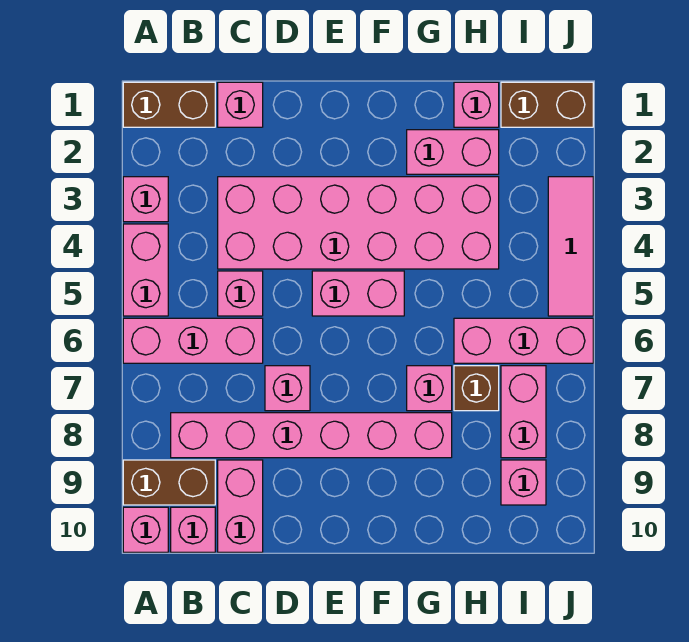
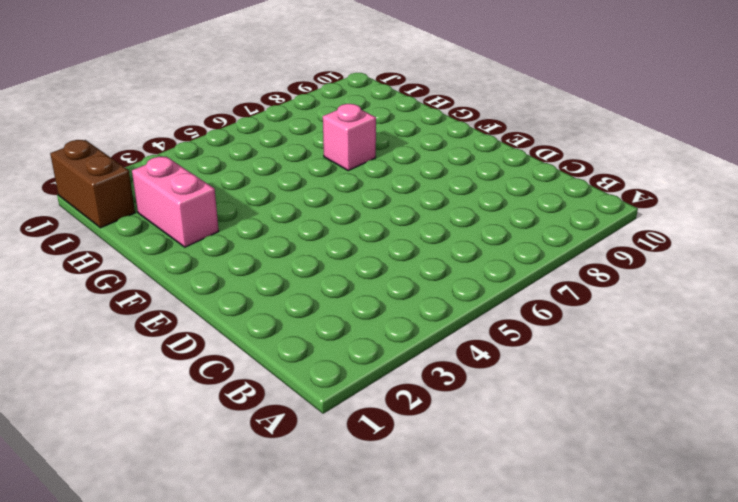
none -> brown brick A1:B1 level 1
none -> pink brick A3 level 1
none -> pink brick A4:A5 level 1

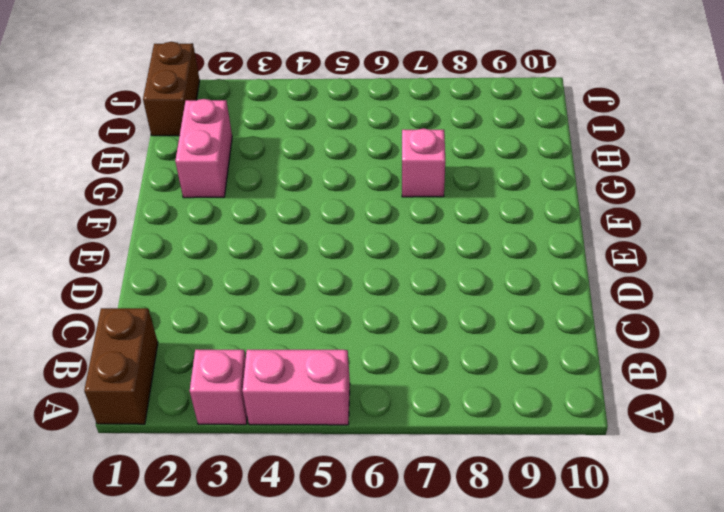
none -> pink brick A6:C6 level 1
none -> brown brick A9:B9 level 1
none -> pink brick A10 level 1

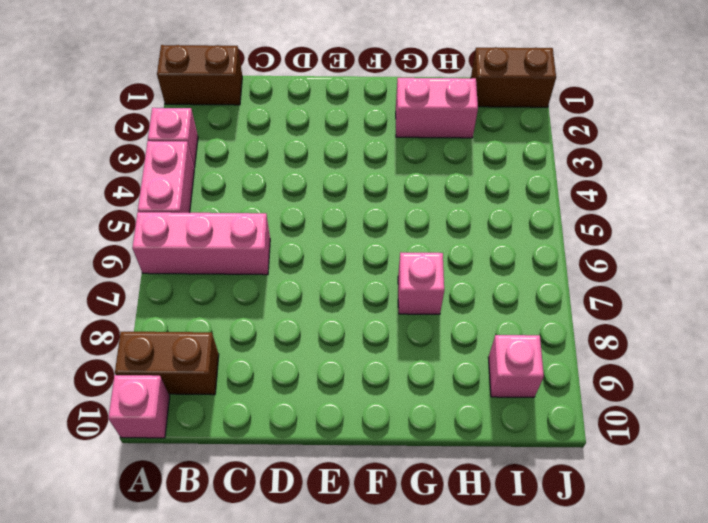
none -> pink brick B8:G8 level 1
none -> pink brick B10 level 1
none -> pink brick C1 level 1

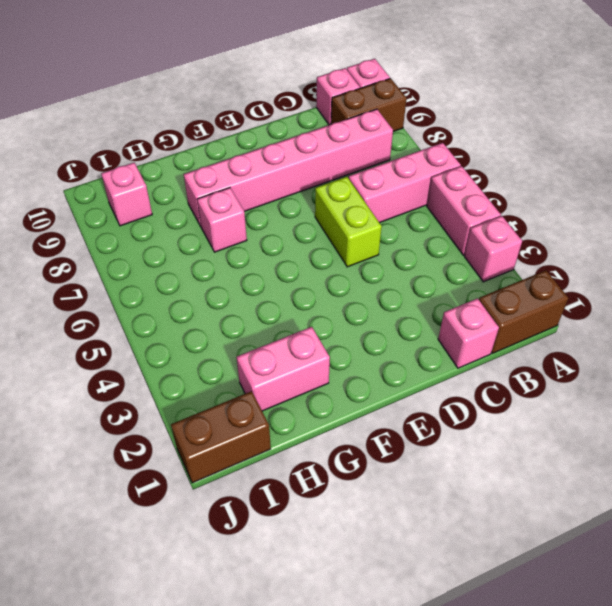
lime brick D5:D6 level 1 -> none
none -> pink brick C3:H4 level 1
none -> pink brick C5 level 1
none -> pink brick C9:C10 level 1

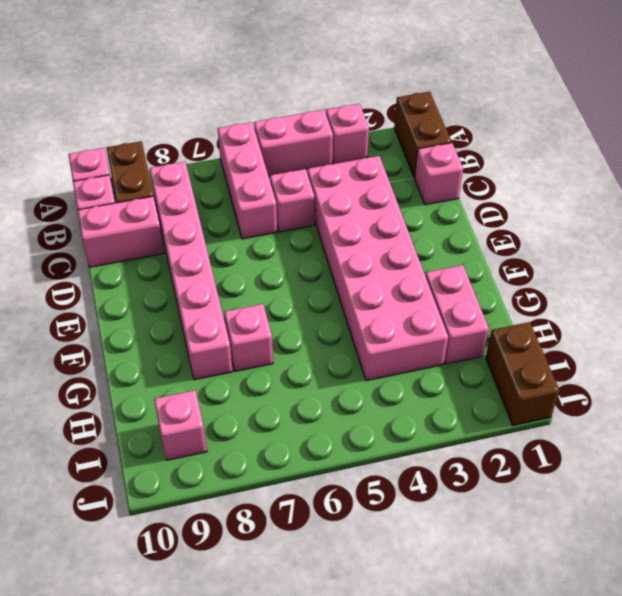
none -> pink brick D7 level 1
none -> pink brick E5:F5 level 1
none -> pink brick H1 level 1

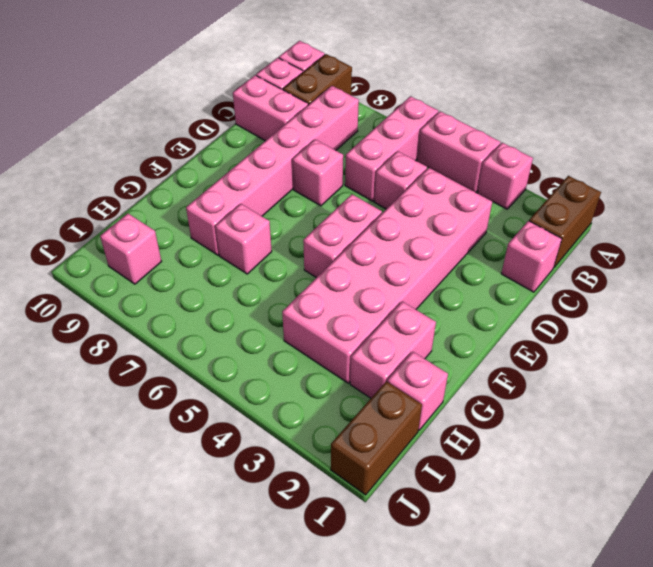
none -> pink brick H6:J6 level 1
none -> brown brick H7 level 1
none -> pink brick I7:I8 level 1

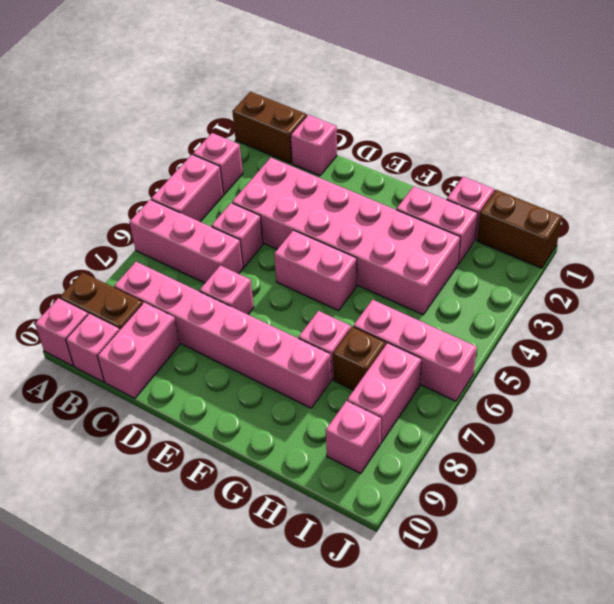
none -> pink tile J3:J5 level 1

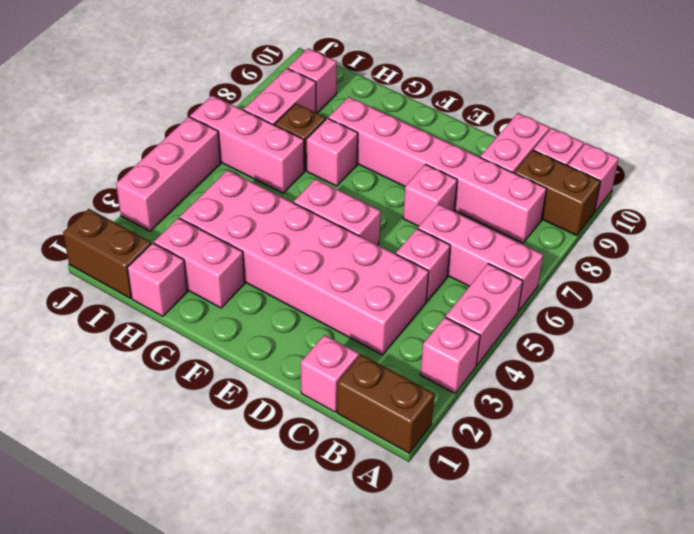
pink brick J3:J5 level 1 -> pink tile J3:J5 level 1

